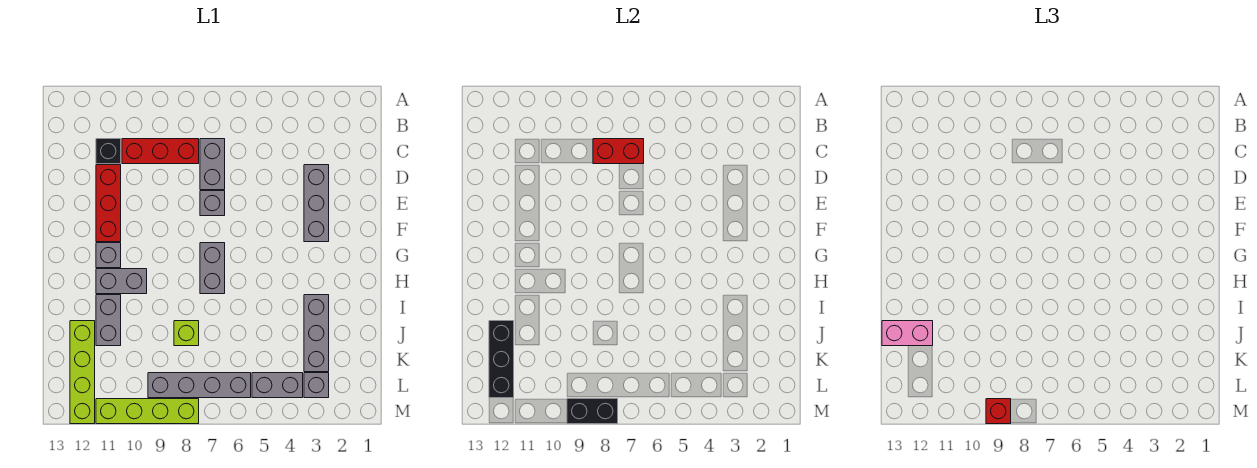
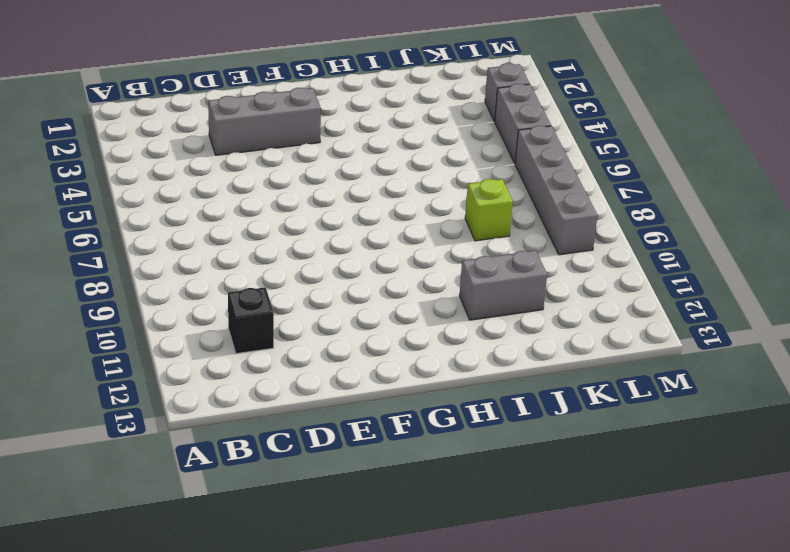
none -> grey brick C7:D7 level 1
none -> red brick C8:C10 level 1
none -> red brick D11:F11 level 1

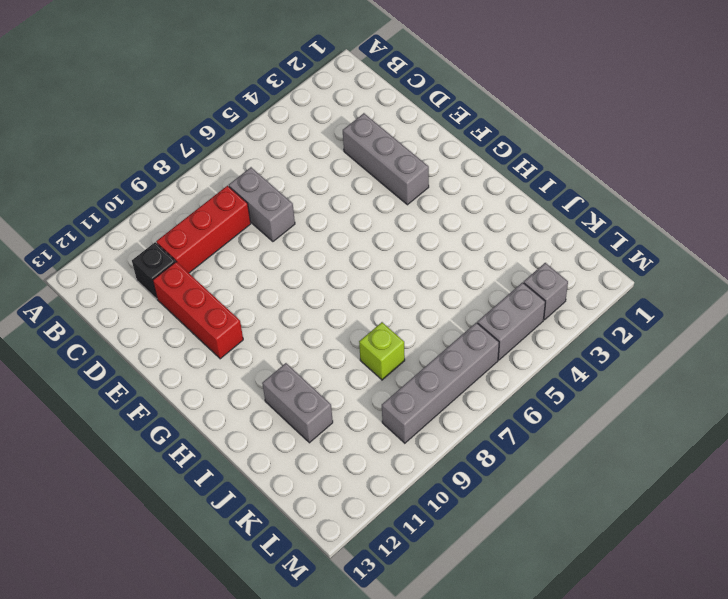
none -> grey brick E7 level 1
none -> grey brick G7:H7 level 1
none -> grey brick G11 level 1

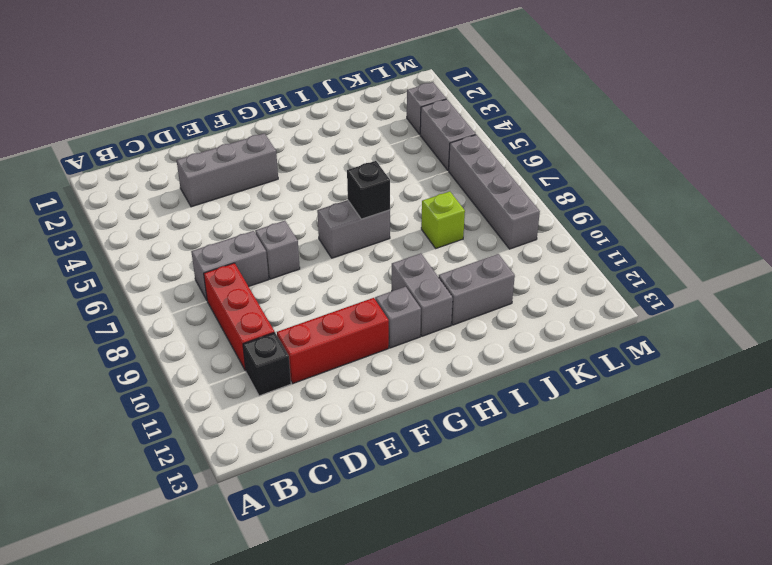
black brick H7 level 2 -> none
none -> grey brick I3:K3 level 1
none -> lime brick J12:M12 level 1
none -> lime brick M8:M11 level 1

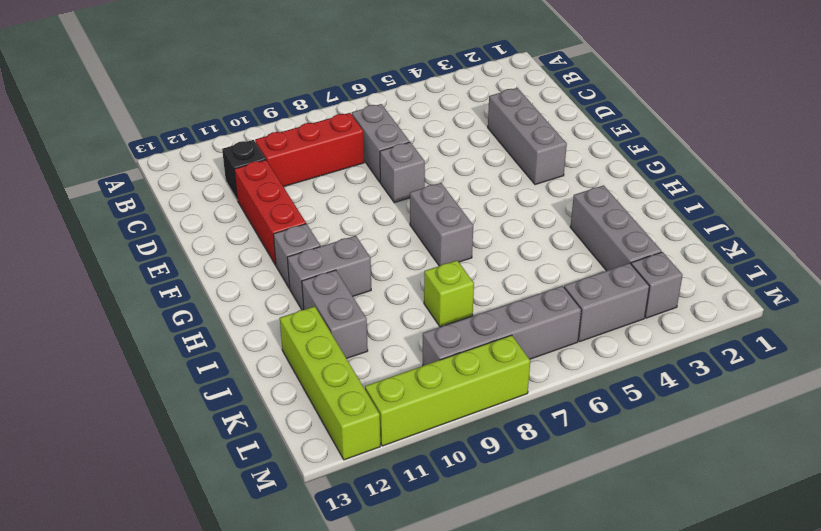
none -> red brick C7:C8 level 2
none -> black brick J12:L12 level 2
none -> black brick M8:M9 level 2

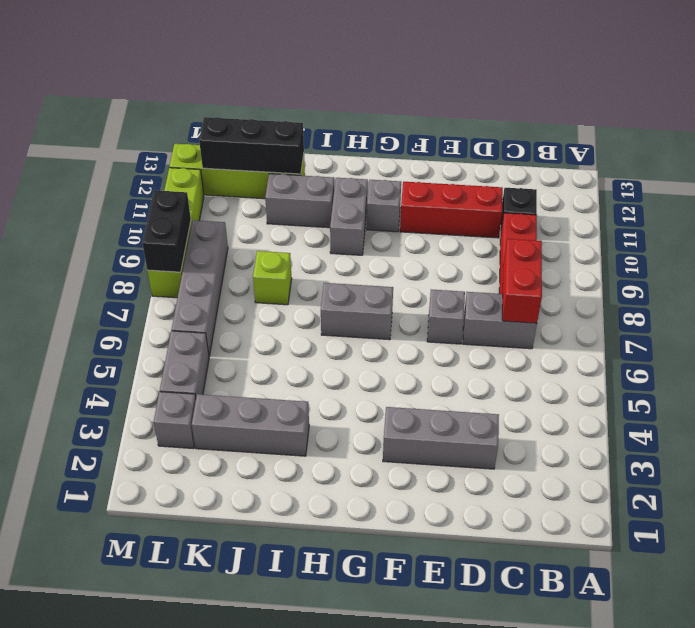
none -> pink brick J12:J13 level 3
none -> red brick M9 level 3

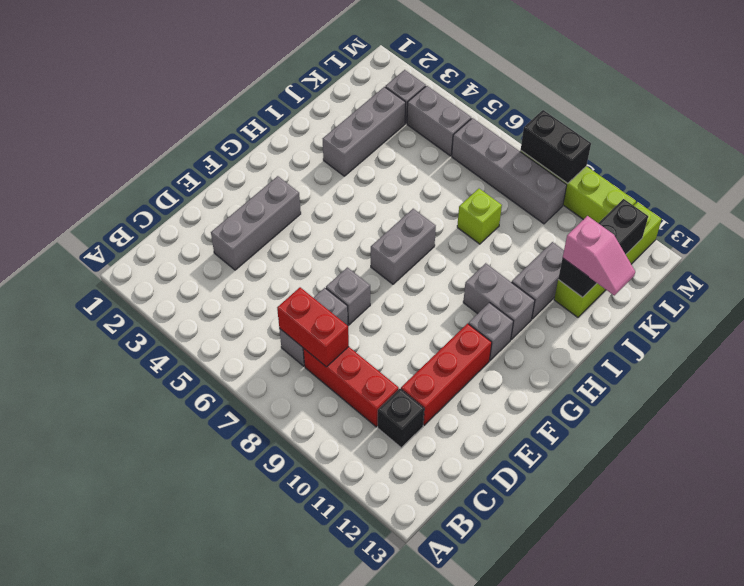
pink slope J12:J13 level 3 top 12 -> pink brick J12:J13 level 3
none -> red brick M9 level 3

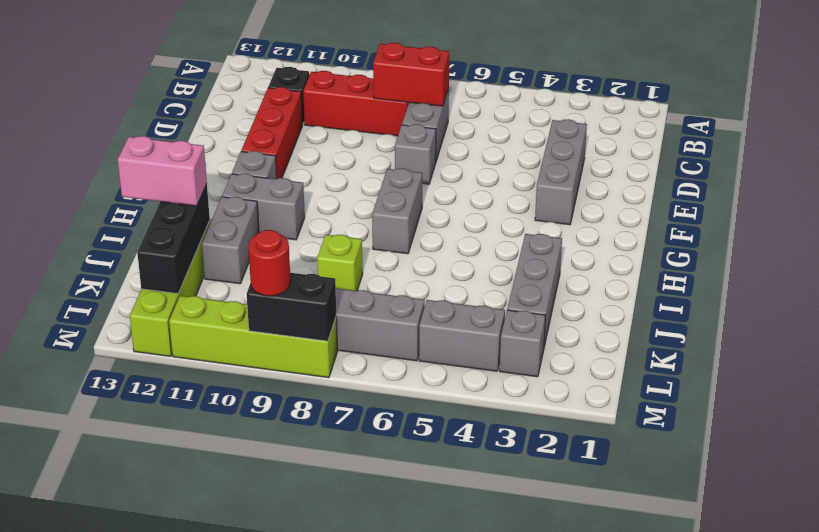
red round brick M9 level 3 -> red brick M9 level 3

